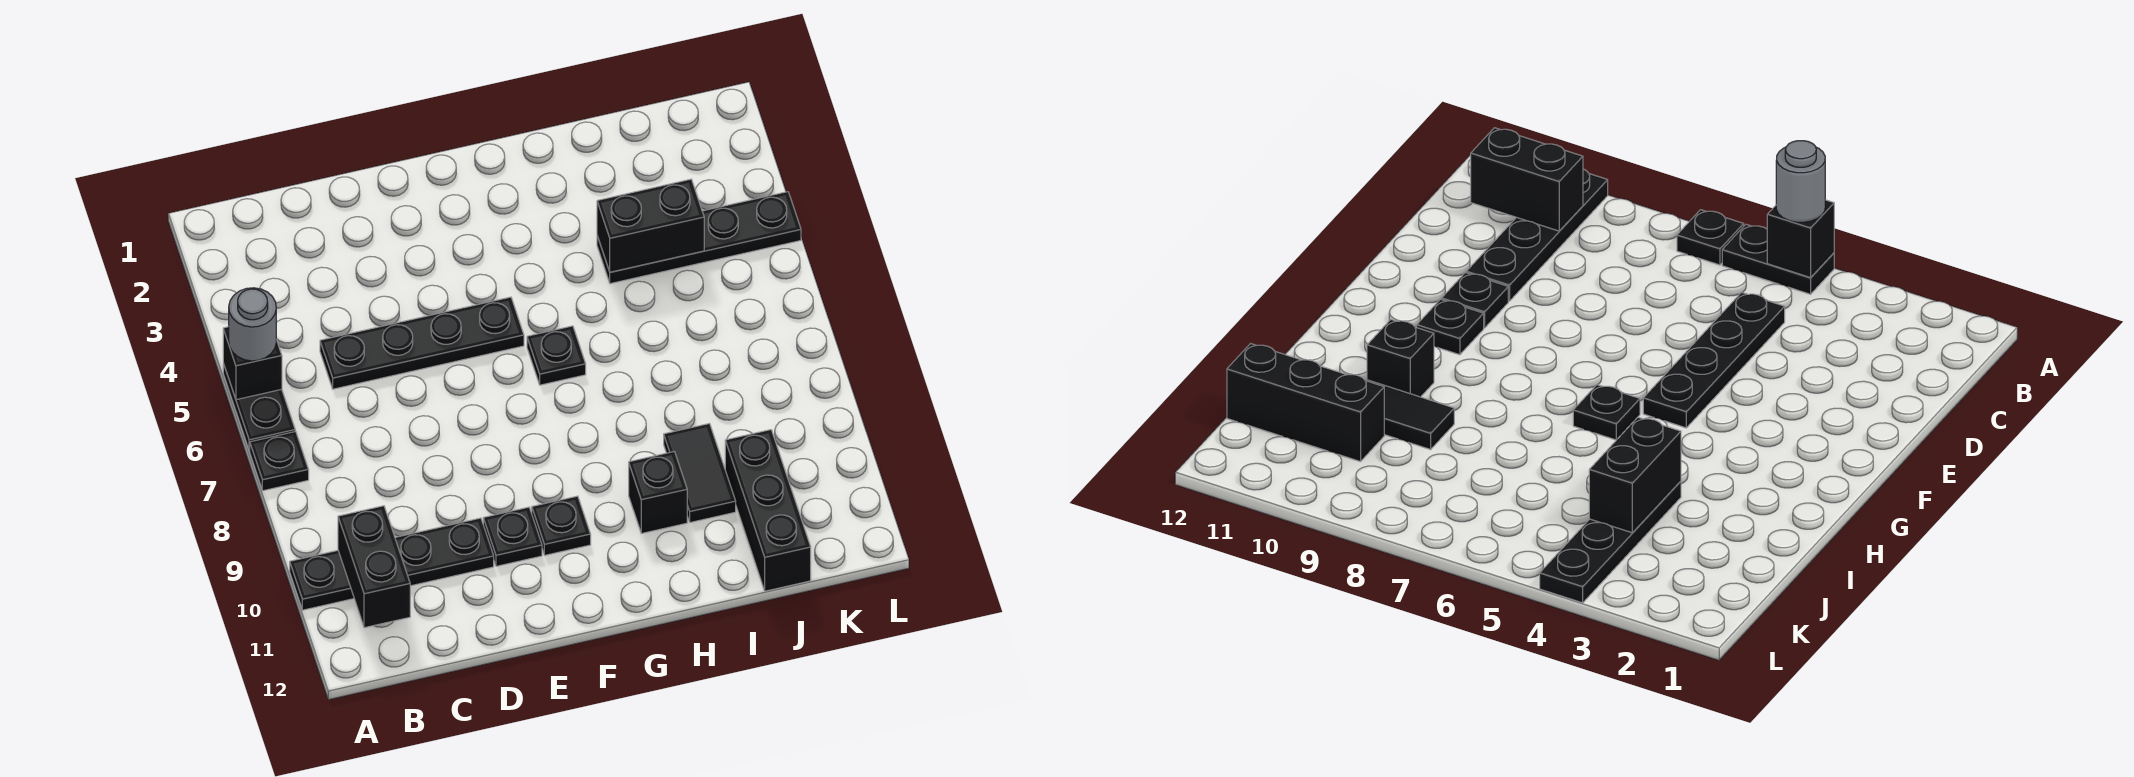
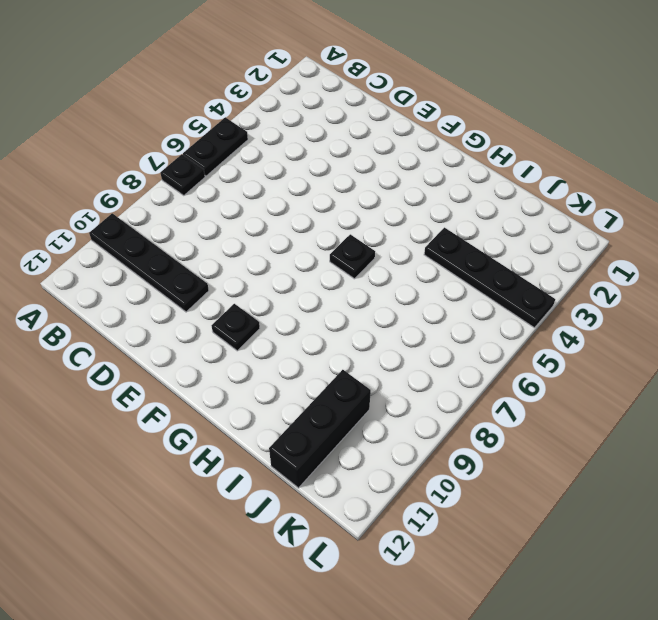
none -> black plate C5:F5 level 1
none -> black plate E10 level 1
none -> black brick H10 level 1

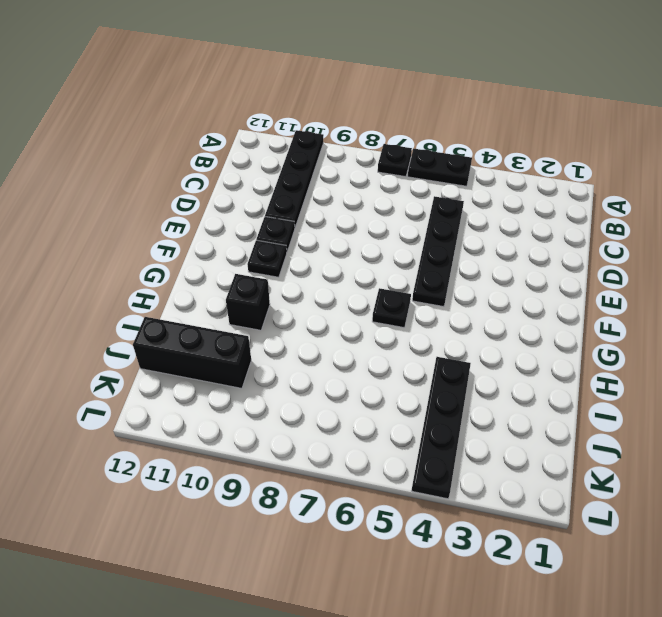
none -> black tile I9:I10 level 1
none -> black brick A5 level 2
none -> black brick B10:B11 level 2

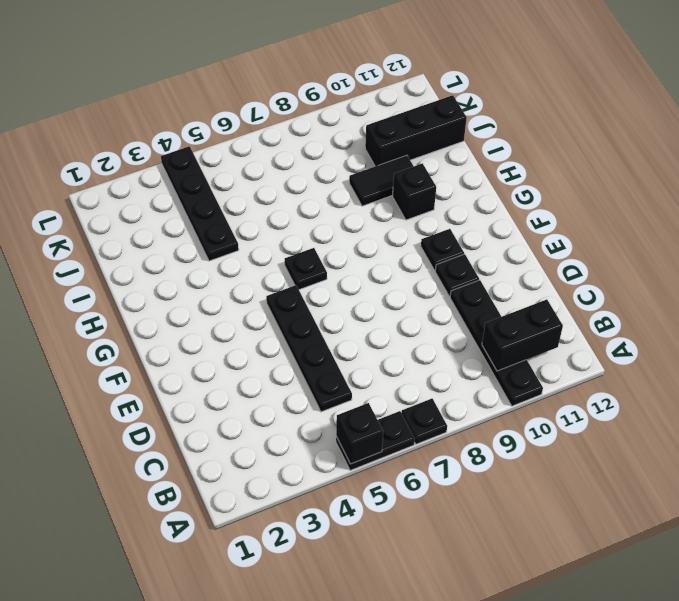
none -> black brick I4:J4 level 2
none -> grey round brick A5 level 3

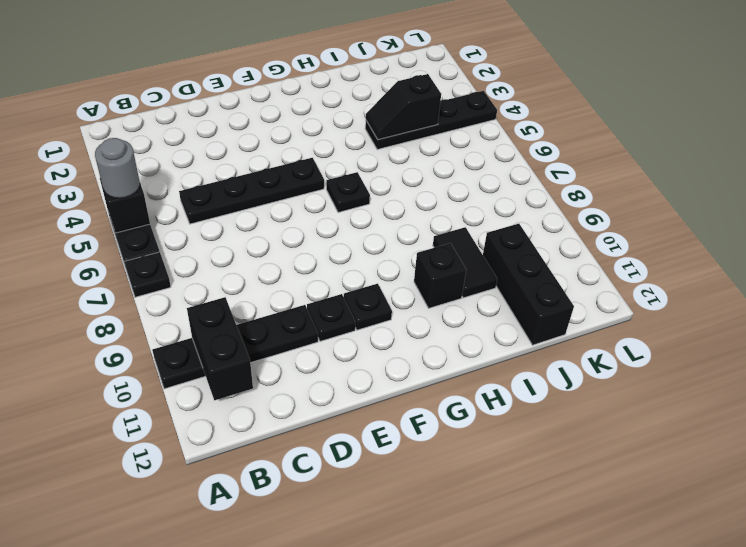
black slope I4:J4 level 2 top J -> black brick I4:J4 level 2

